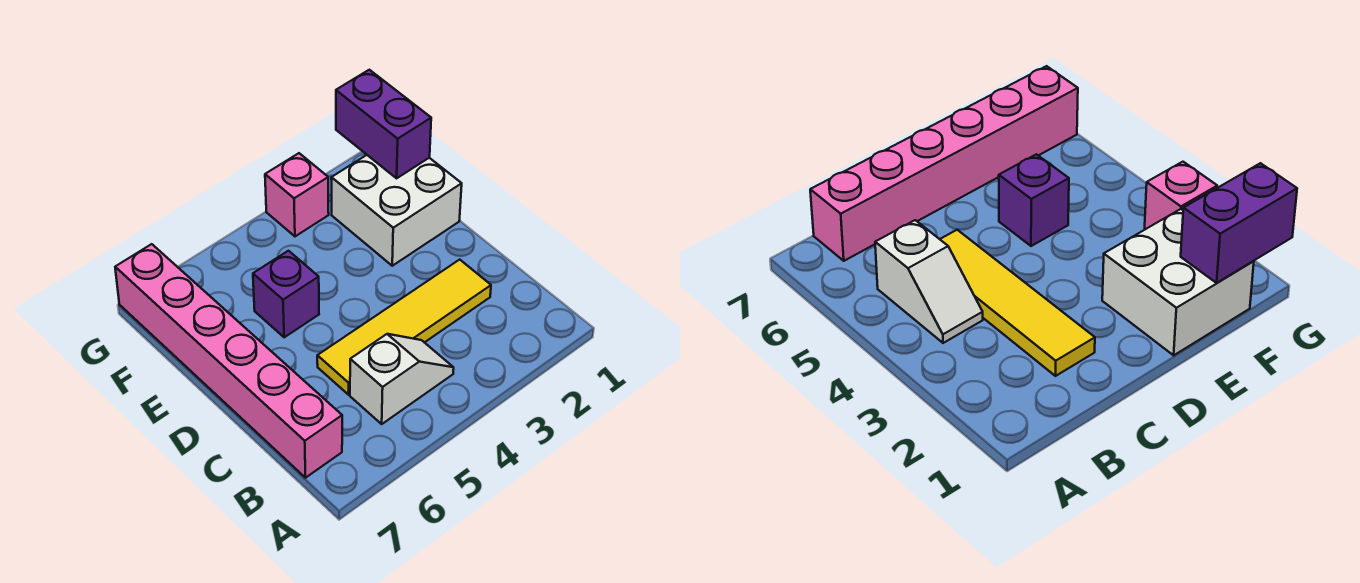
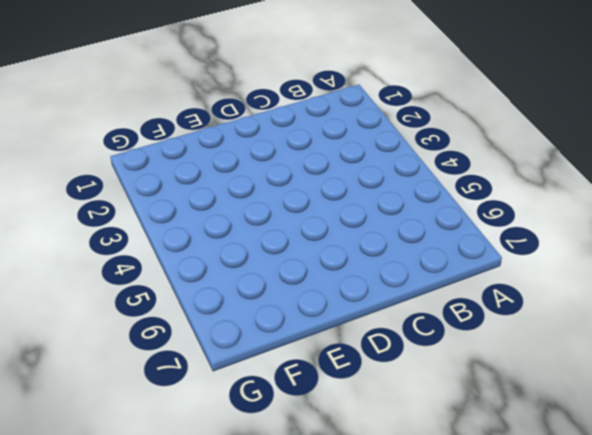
none -> white slope B4:B5 level 1 top 5
none -> pink brick B7:G7 level 1

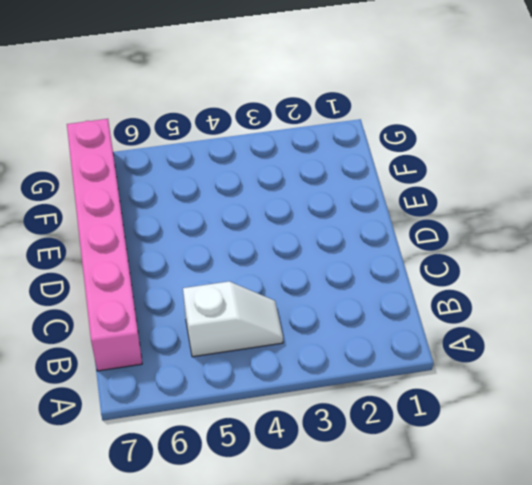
none -> yellow tile C2:C5 level 1
none -> white brick E1:F2 level 1

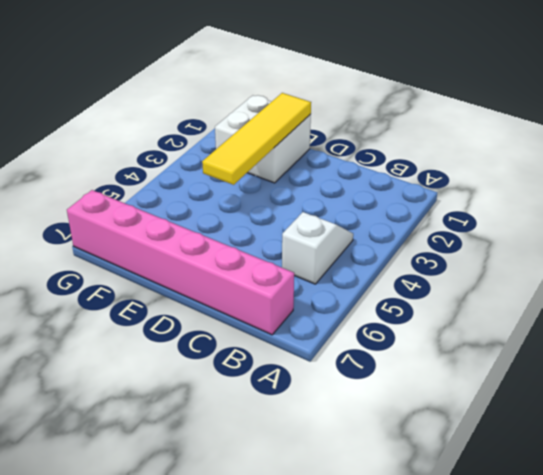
yellow tile E1:E4 level 2 -> yellow tile C2:C5 level 1
none -> purple brick E5 level 1
none -> pink brick G3 level 1

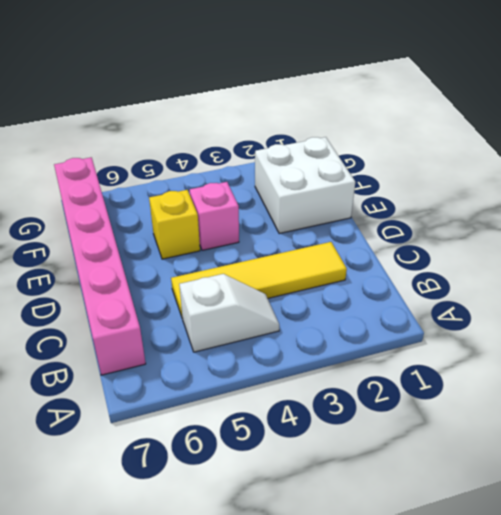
pink brick E4 level 1 -> pink brick G3 level 1
yellow brick E5 level 1 -> purple brick E5 level 1
none -> purple brick F1:G1 level 2

